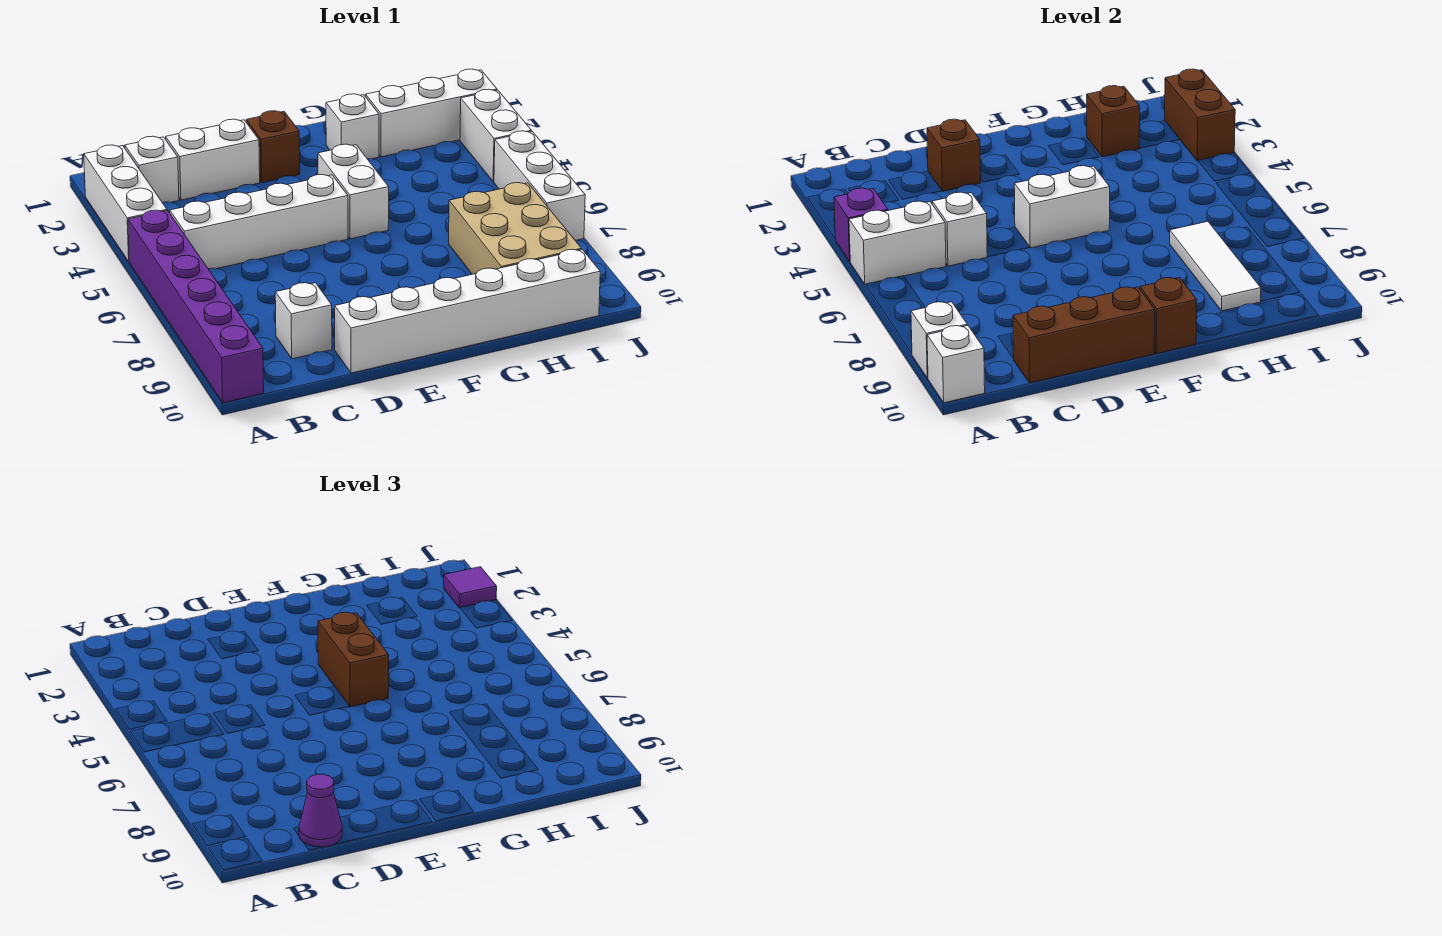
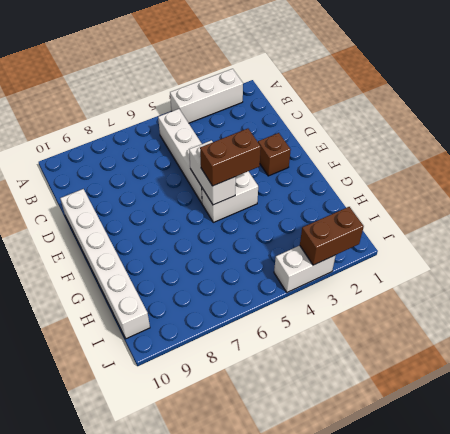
none -> purple brick A5:A10 level 1
none -> white brick B2 level 1
none -> white brick C2:D2 level 1

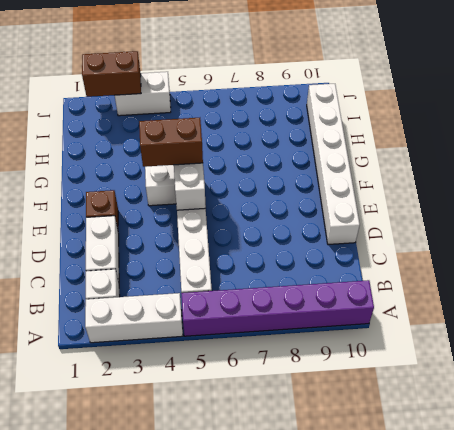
none -> white brick C9 level 1
none -> white brick G2 level 1
none -> white brick H2:J2 level 1

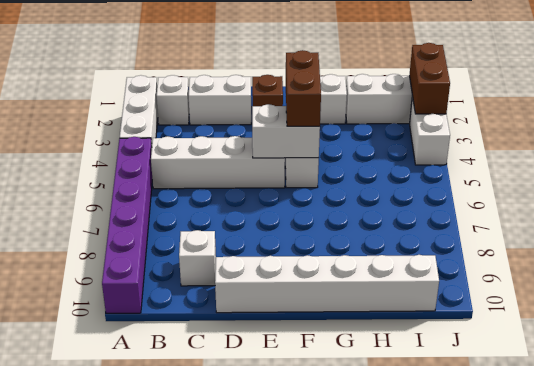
none -> tan brick H7:I9 level 1
none -> white brick J5:J7 level 1
none -> purple brick A4 level 2

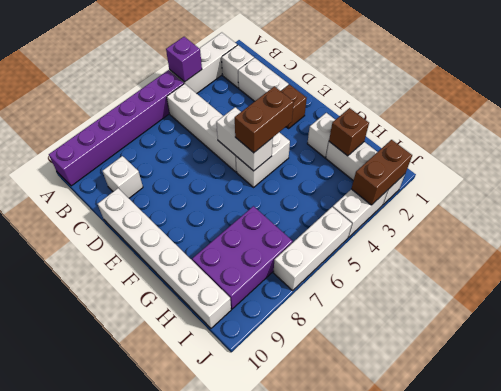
purple brick H7:I9 level 1 -> tan brick H7:I9 level 1
none -> white brick A5:B5 level 2
none -> white brick A9 level 2
none -> white brick A10 level 2

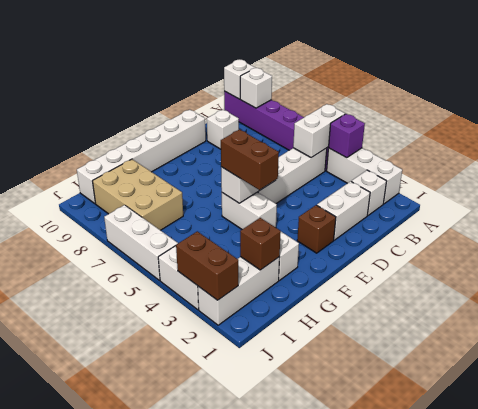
none -> white brick C5 level 2
none -> brown brick C10:E10 level 2
none -> brown brick D2 level 2

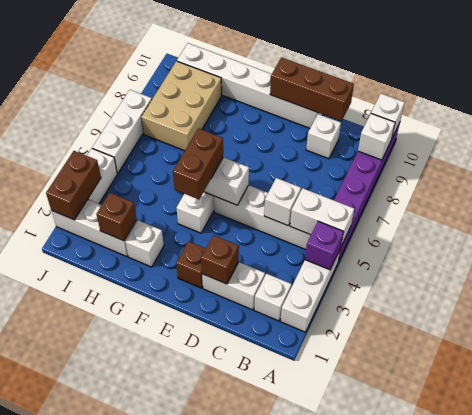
none -> brown brick F10 level 2
none -> white tile H7:H9 level 2
none -> purple cone C10 level 3

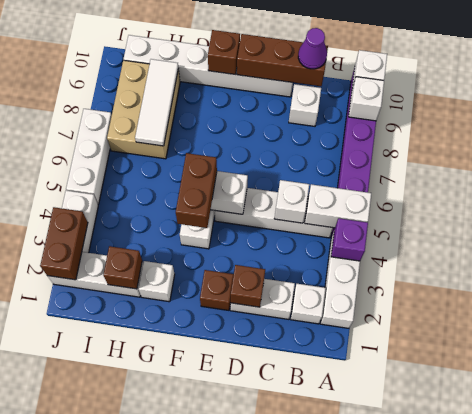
none -> purple tile J2 level 3

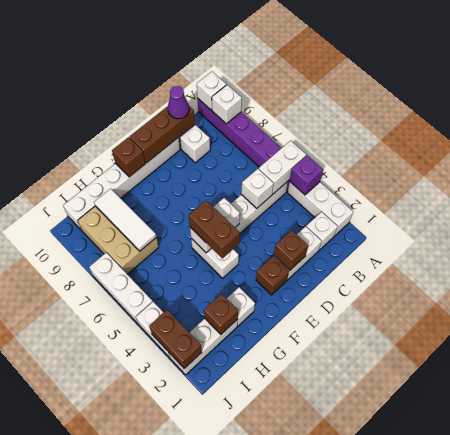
none -> purple tile J2 level 3

